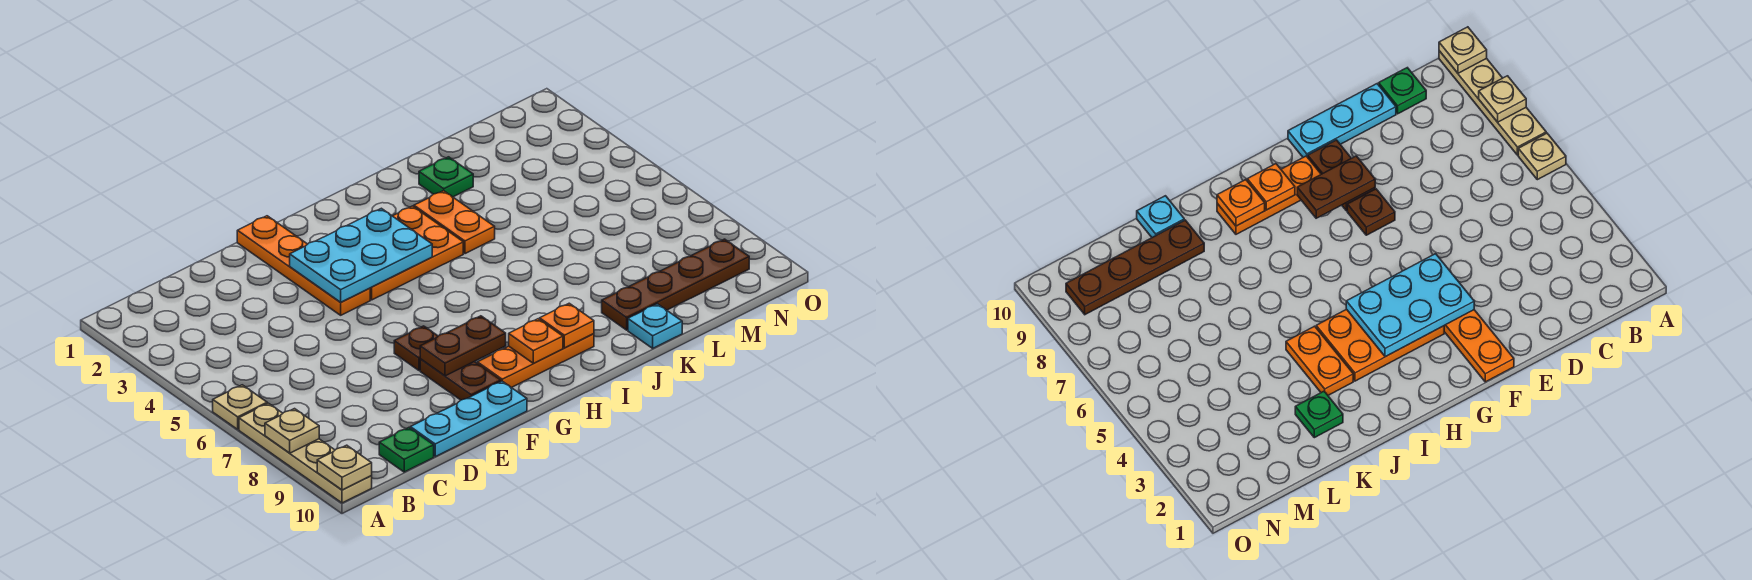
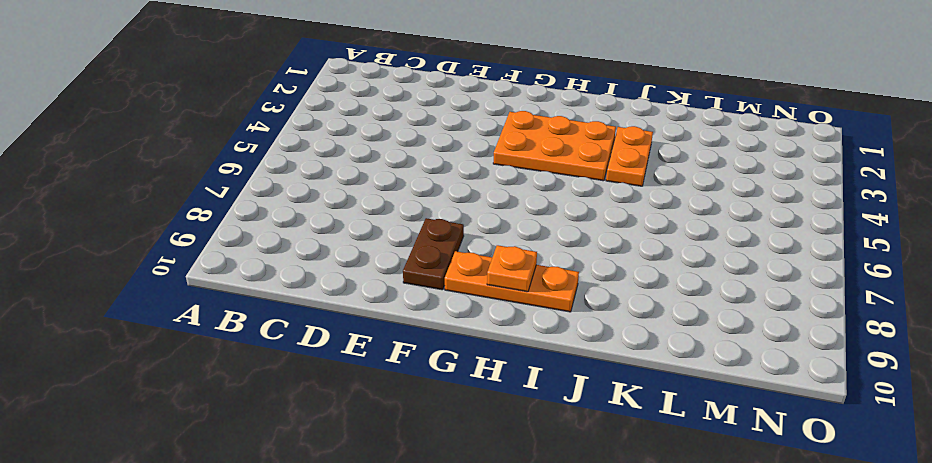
none -> tan plate A6 level 1
none -> tan plate A7:A10 level 1
none -> green plate C10 level 1

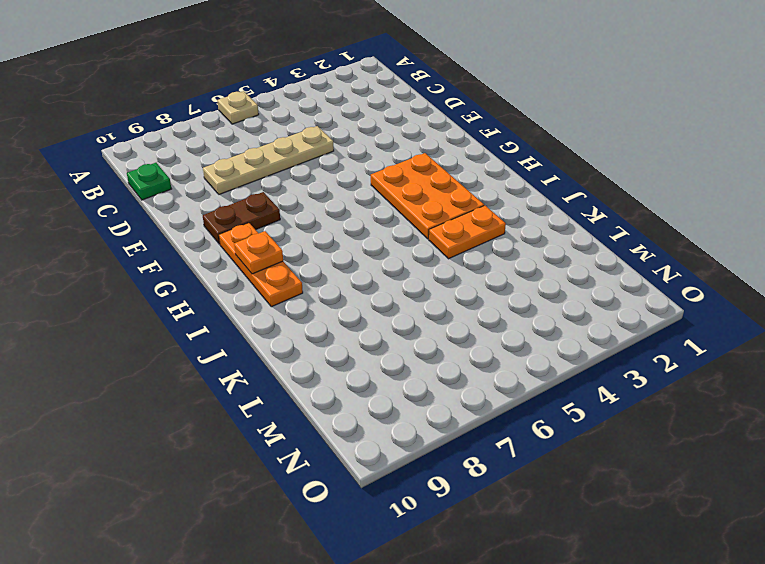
tan plate D5:D8 level 1 -> tan plate A7:A10 level 1
none -> cyan plate D10:F10 level 1
none -> orange plate F1:F4 level 1
none -> brown plate F7 level 1

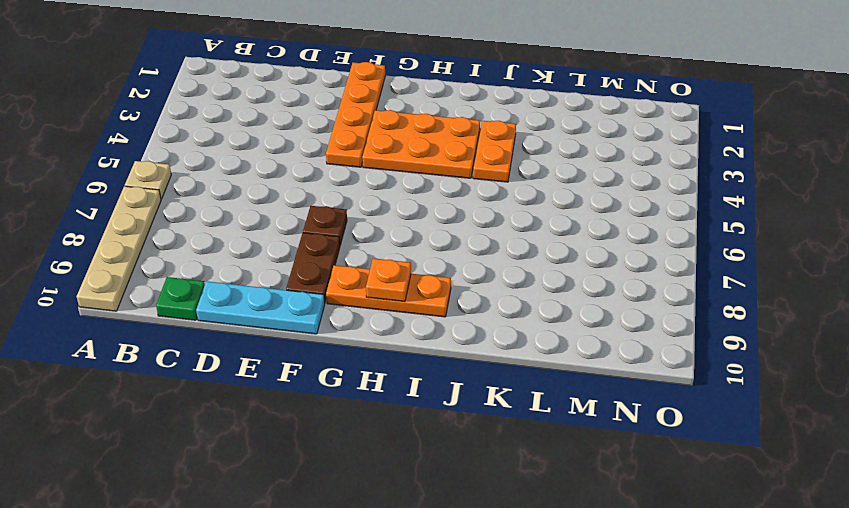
none -> green plate K2 level 1
none -> brown plate K9:N9 level 1
none -> cyan plate K10 level 1

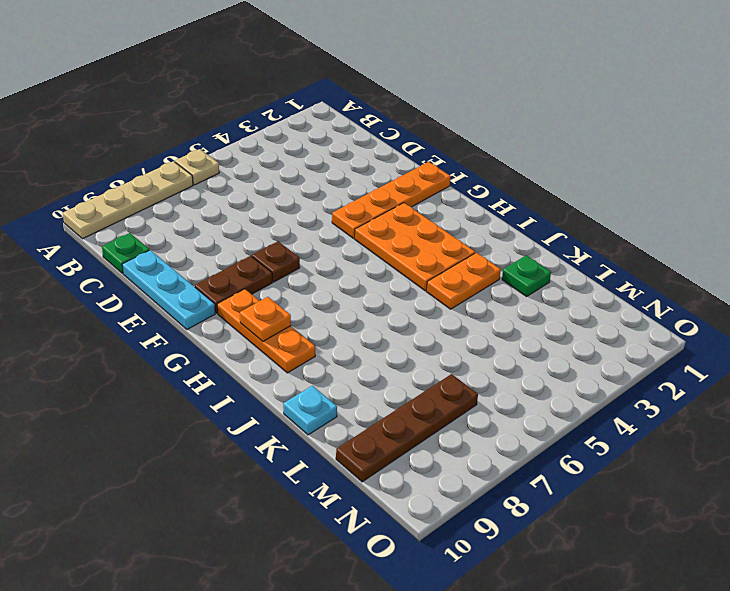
brown plate M7:M10 level 1 -> brown plate K9:N9 level 1
none -> tan plate A8 level 2
none -> tan plate A10 level 2
none -> cyan plate F3:H4 level 2

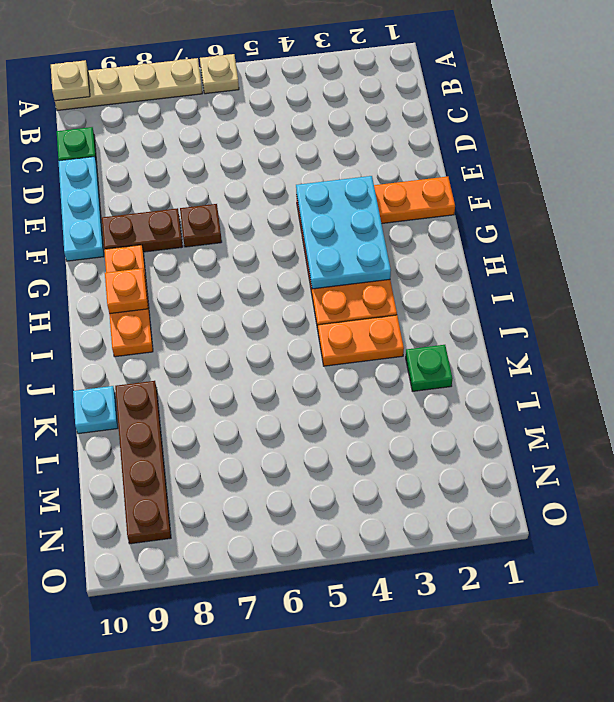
none -> tan plate A8 level 2
none -> brown plate F8:G8 level 2
none -> orange plate I9 level 2

